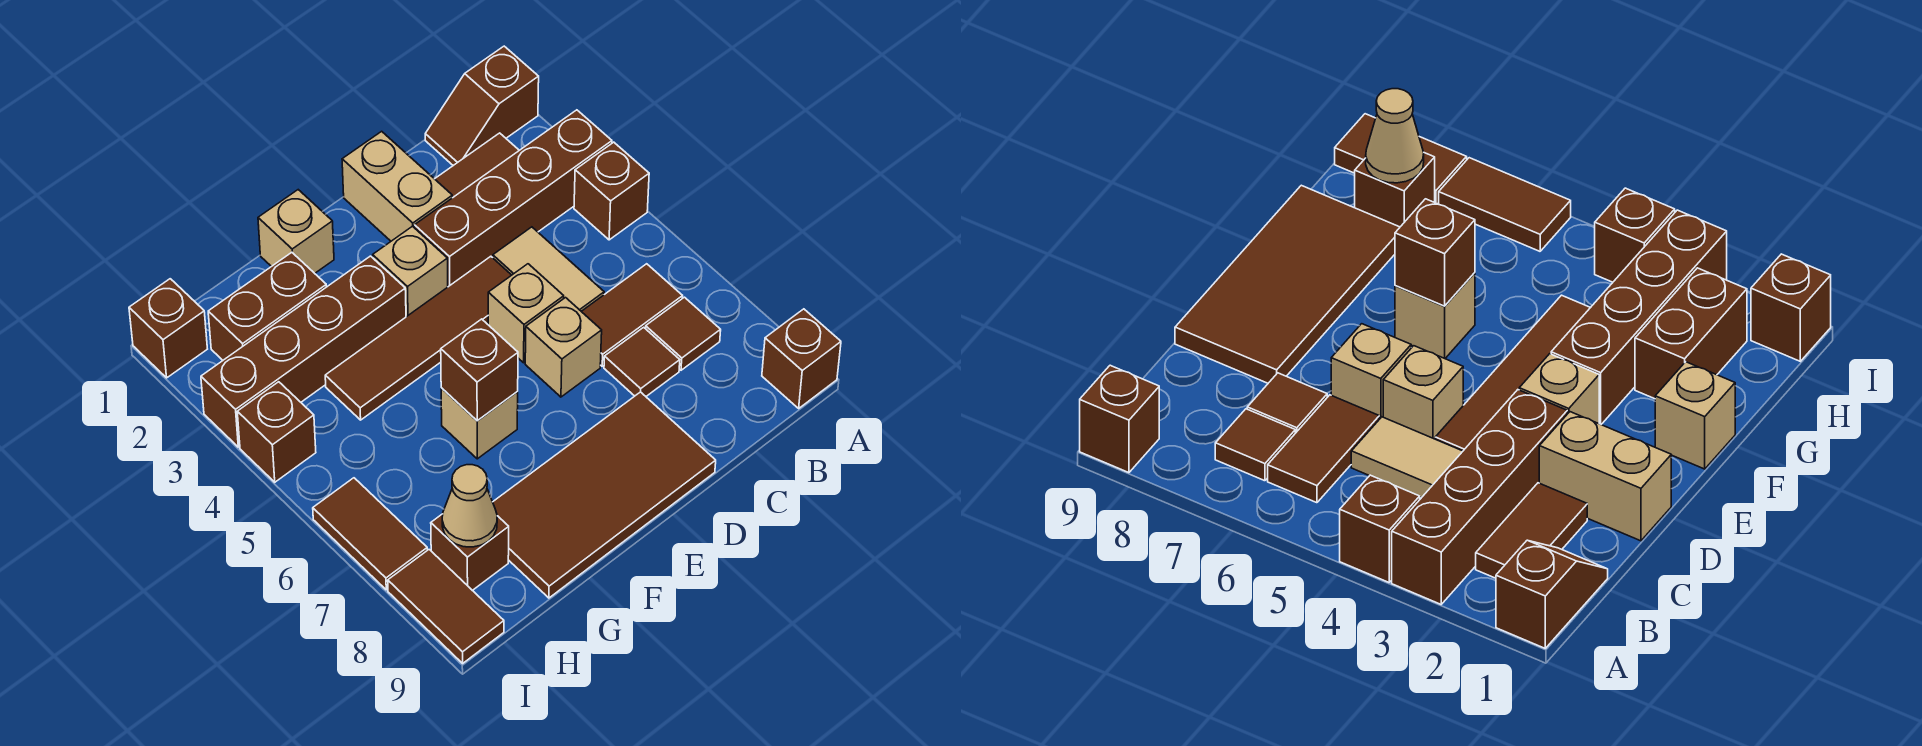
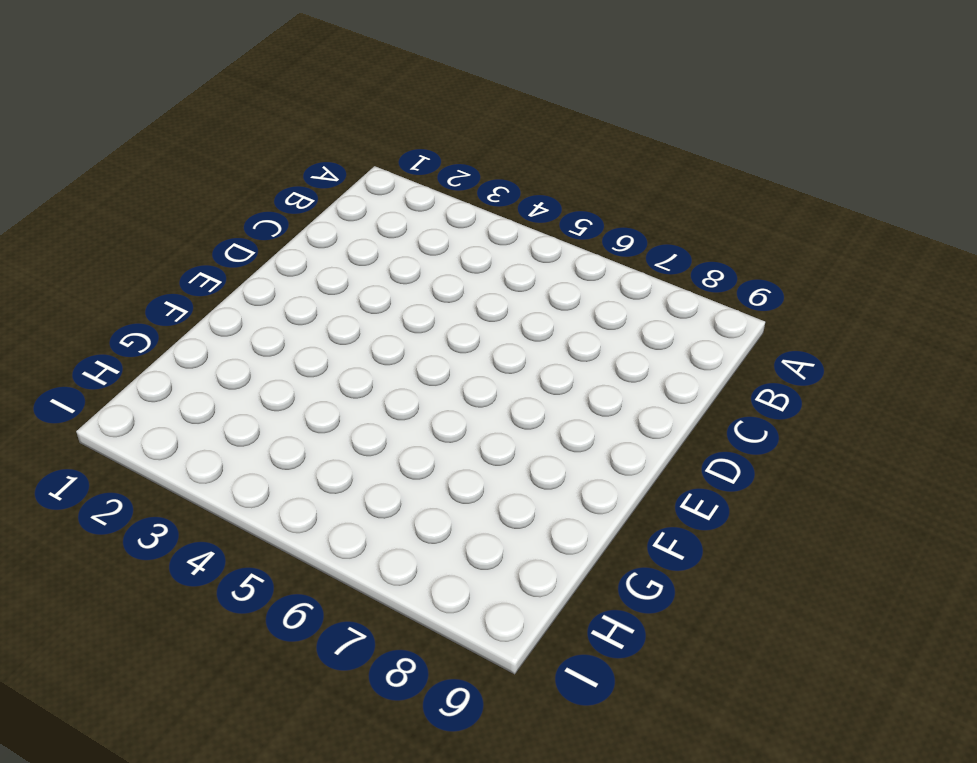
none -> brown slope A1:B1 level 1 top A
none -> brown brick A3:D3 level 1
none -> brown brick A4 level 1

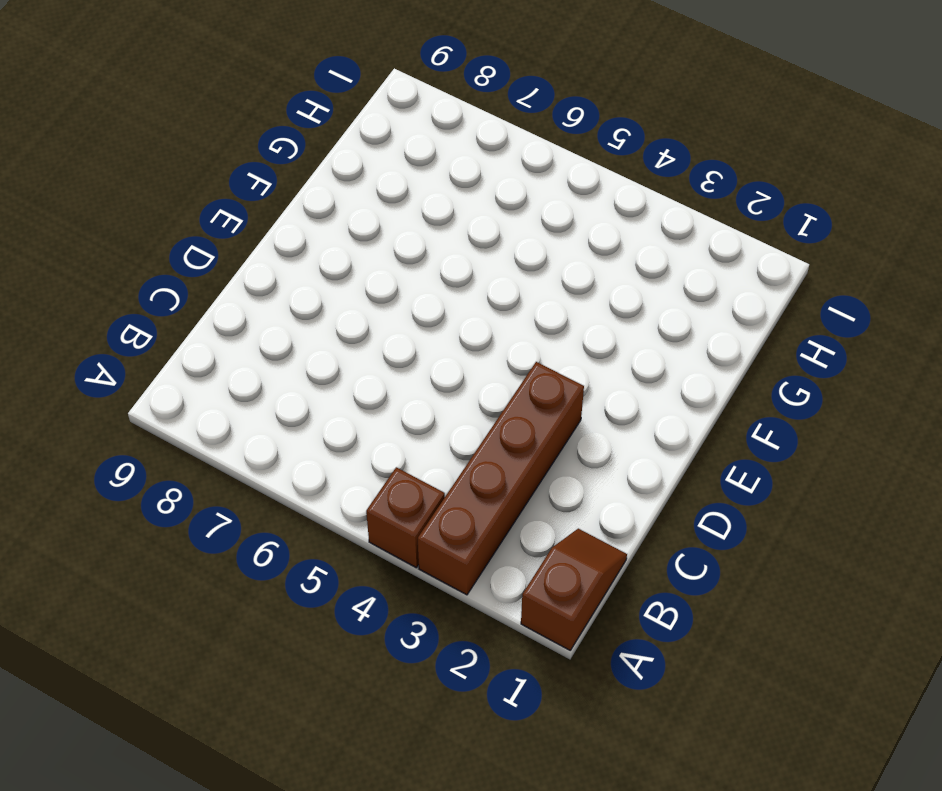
none -> brown brick A9 level 1
none -> brown tile B2:C2 level 1
none -> brown tile B6:C6 level 1

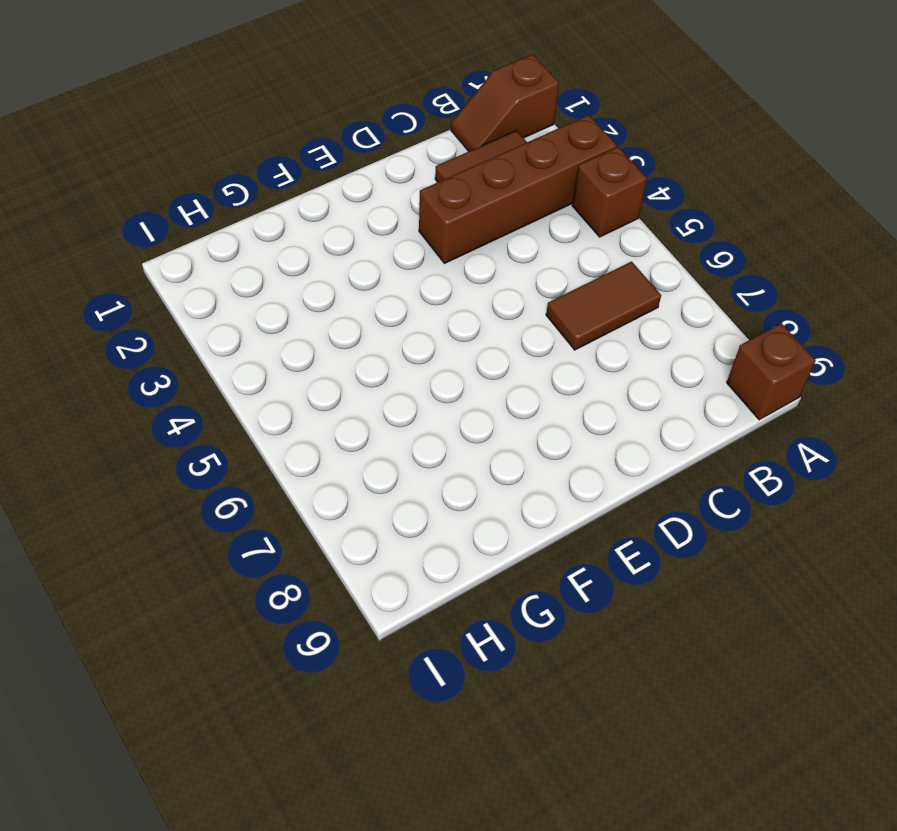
none -> brown tile B7 level 1
none -> tan tile C4:C5 level 1
none -> brown tile C7 level 1

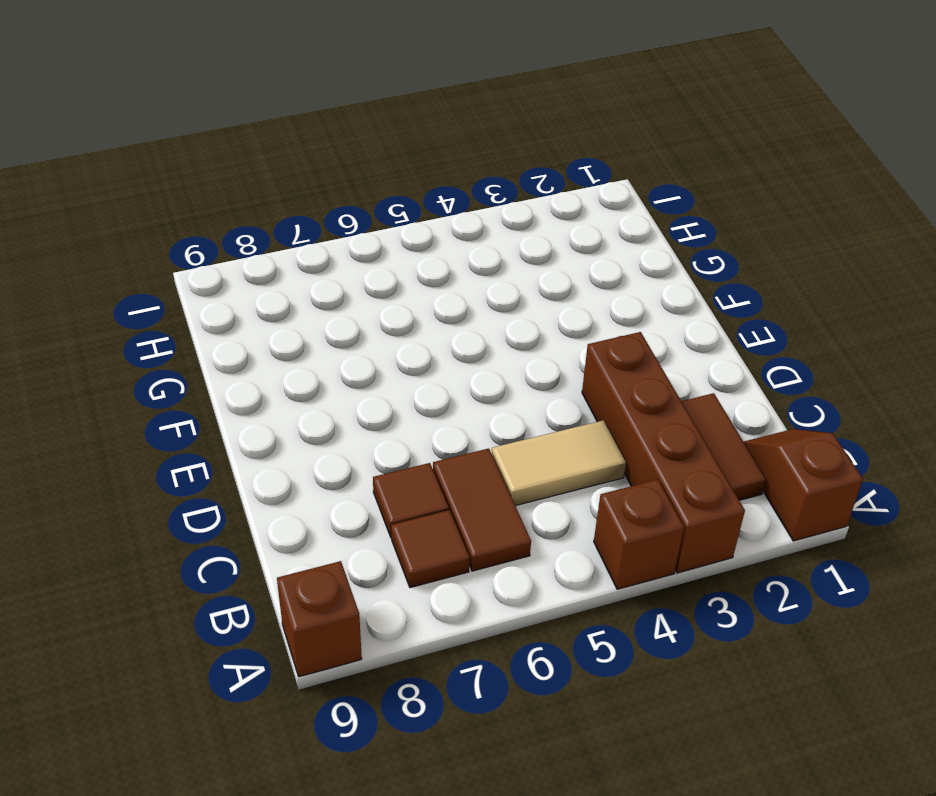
none -> tan brick D1:D2 level 1
none -> brown tile D4:G4 level 1
none -> tan brick D5 level 1

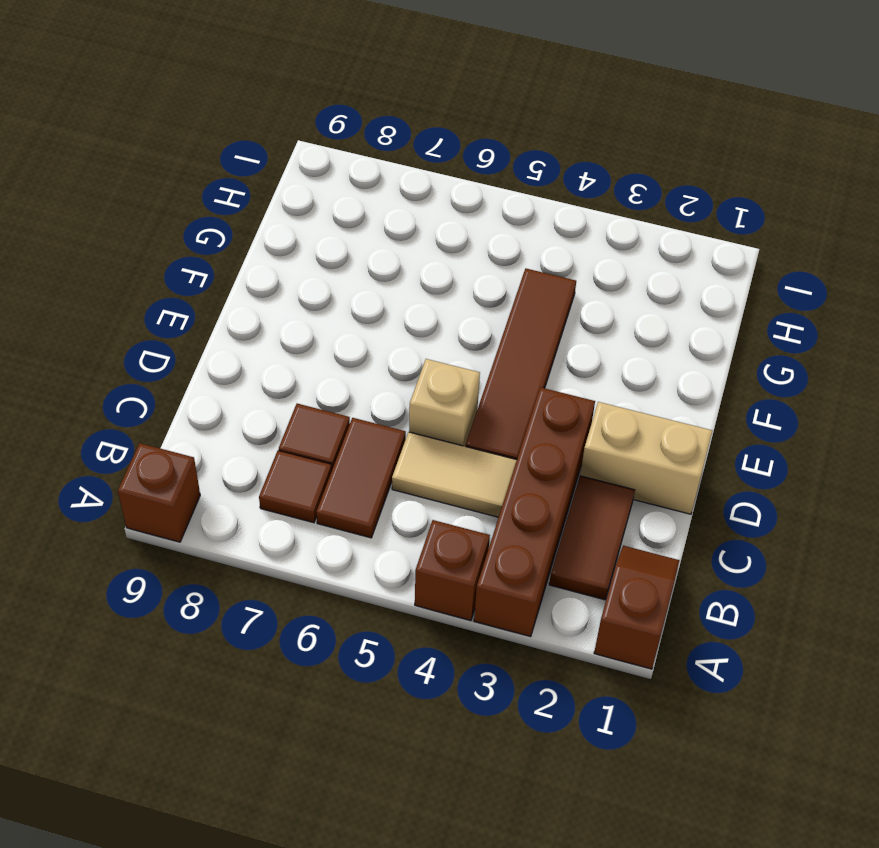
none -> tan brick D6 level 1
none -> brown tile D8:G9 level 1
none -> tan brick E3 level 1

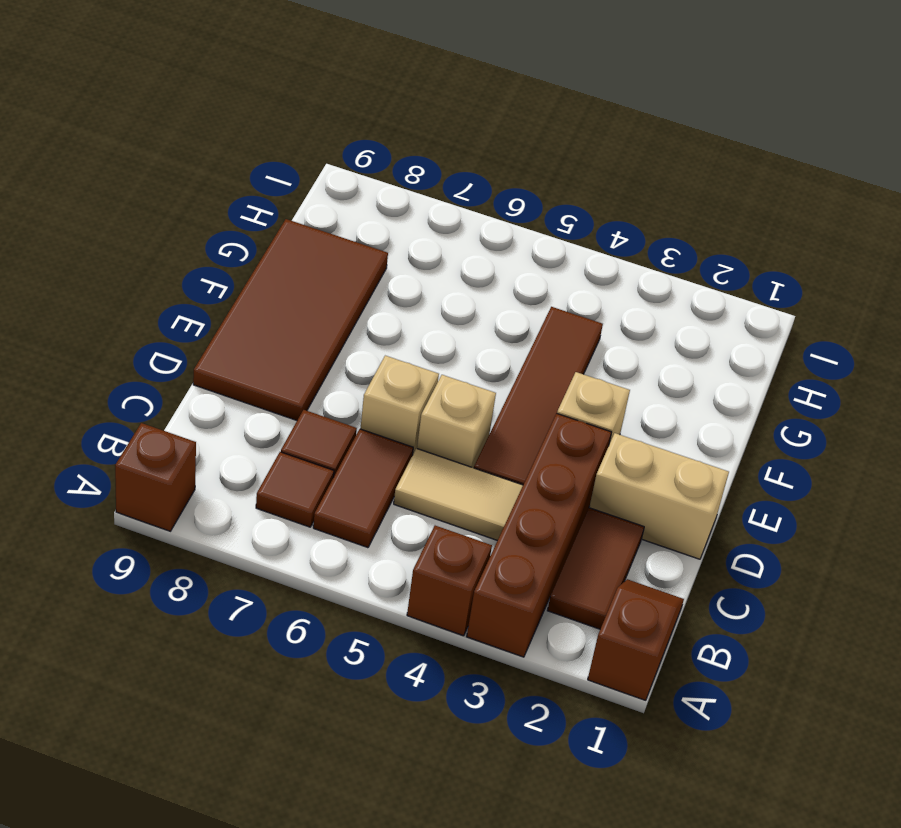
none -> tan brick F1 level 1
none -> brown brick F3:I3 level 1
none -> tan brick F6 level 1

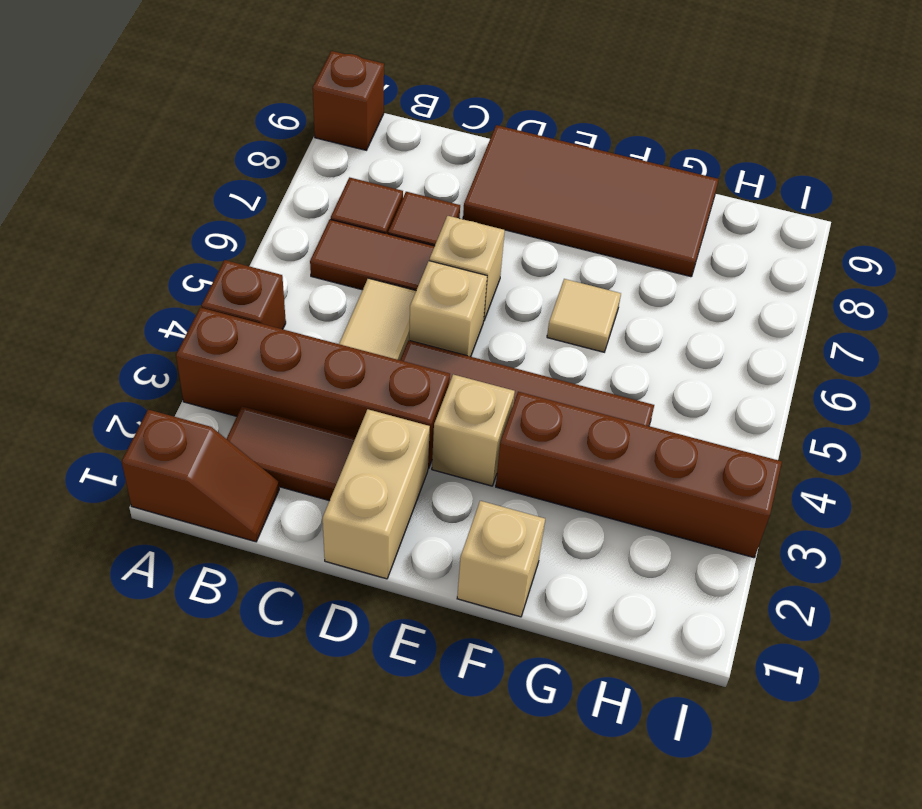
tan tile F6 level 1 -> tan brick F6 level 1
none -> brown brick G2:H2 level 1
none -> brown brick H8 level 1
none -> brown brick I1 level 1

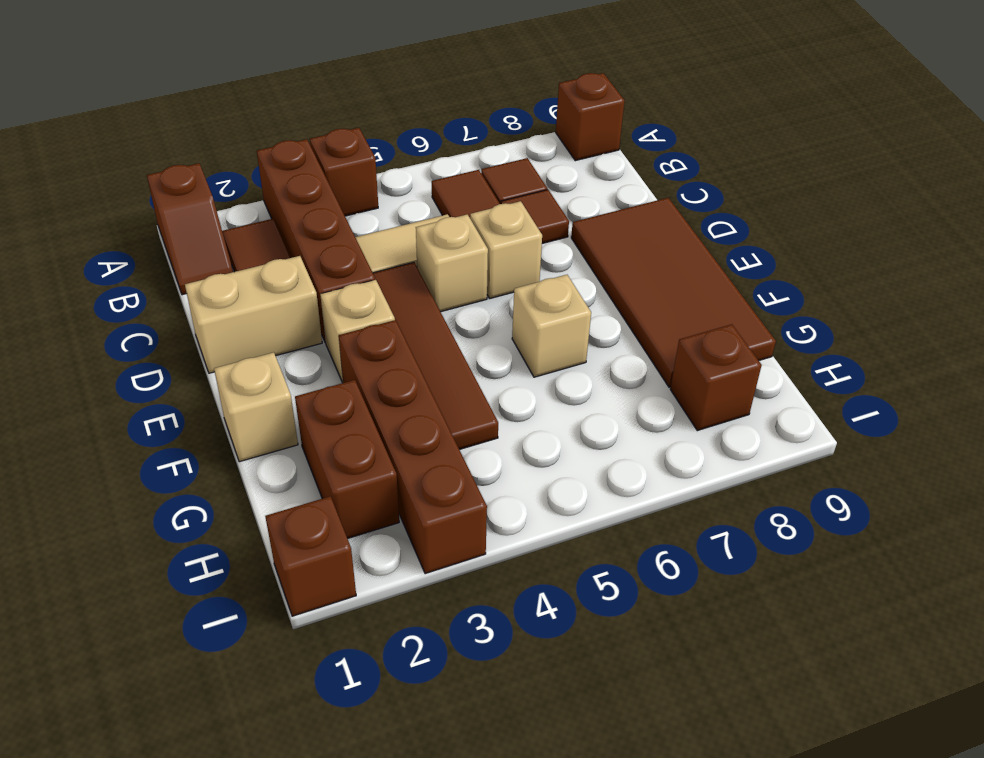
none -> brown brick I4 level 1
none -> brown tile I6:I7 level 1
none -> brown tile I8:I9 level 1

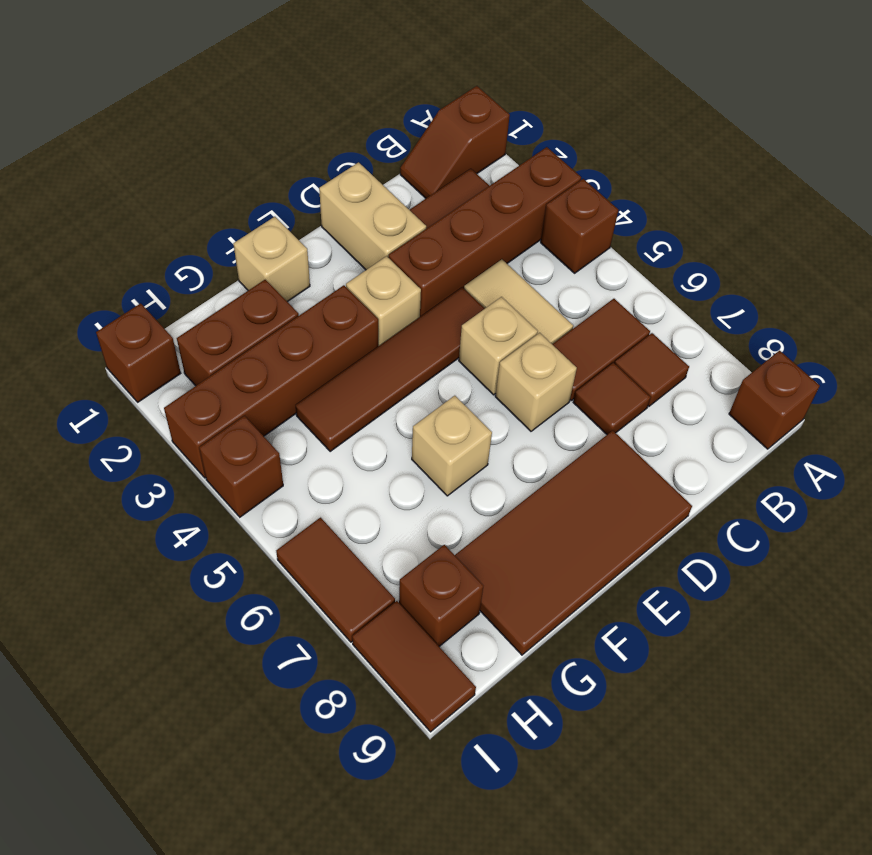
none -> brown brick F6 level 2
none -> tan cone H8 level 2

